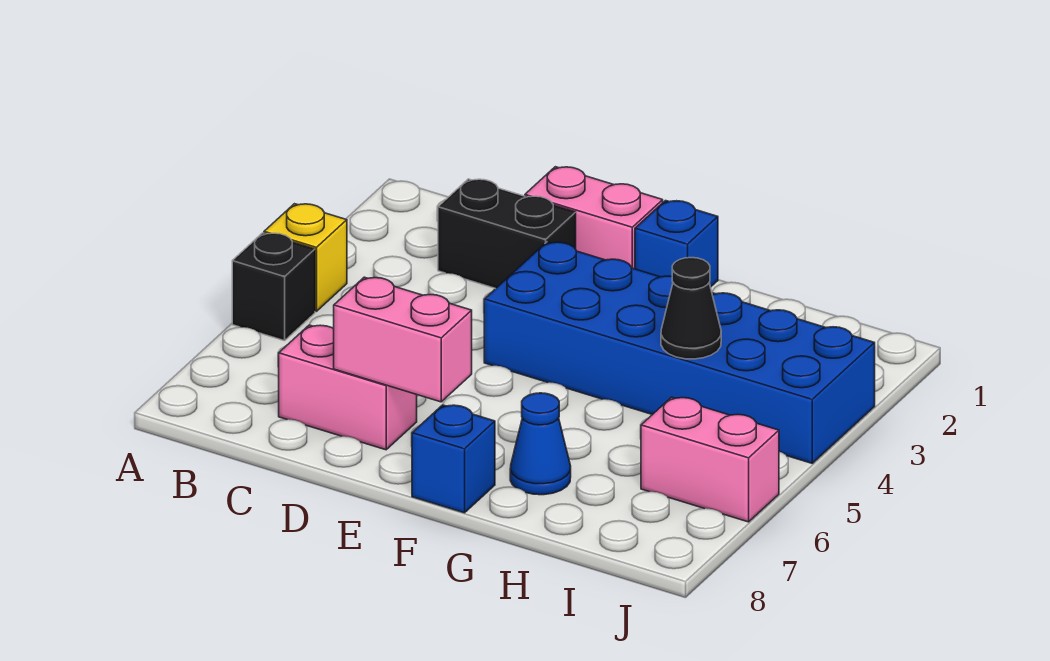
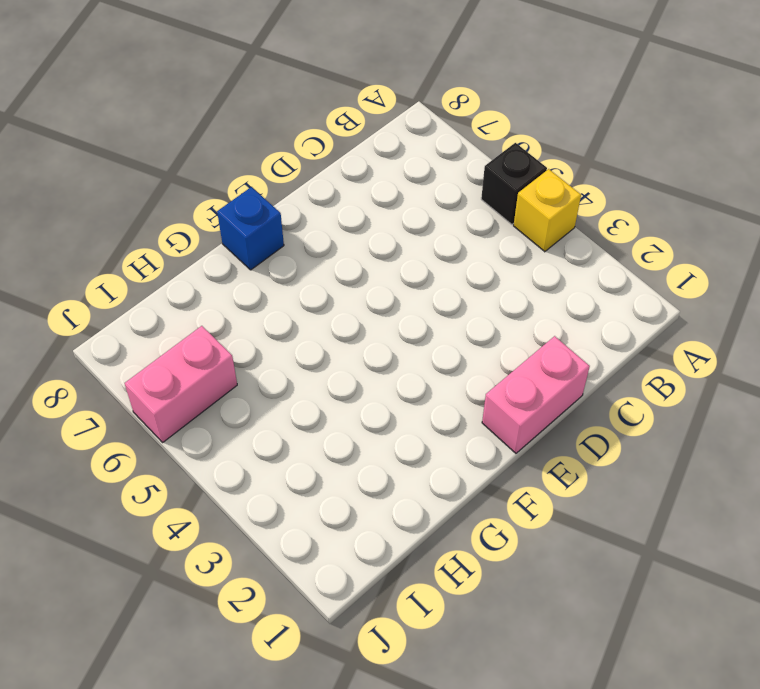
none -> black brick C2:D2 level 1
none -> pink brick C7:D7 level 1
none -> blue brick E3:J4 level 1

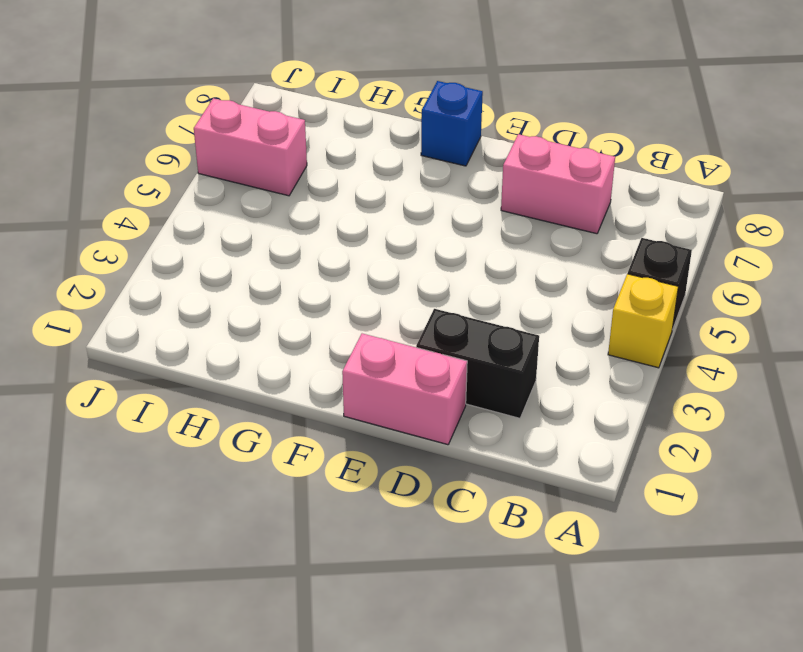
none -> blue brick E3:J4 level 1
none -> blue brick F1 level 1
none -> blue cone G7 level 1

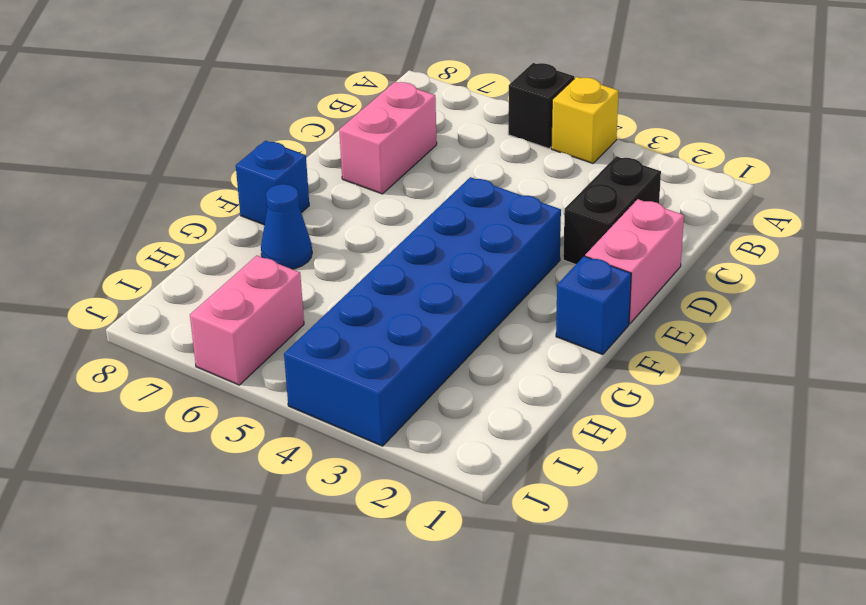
none -> pink brick D7:E7 level 2
none -> black cone H4 level 2

